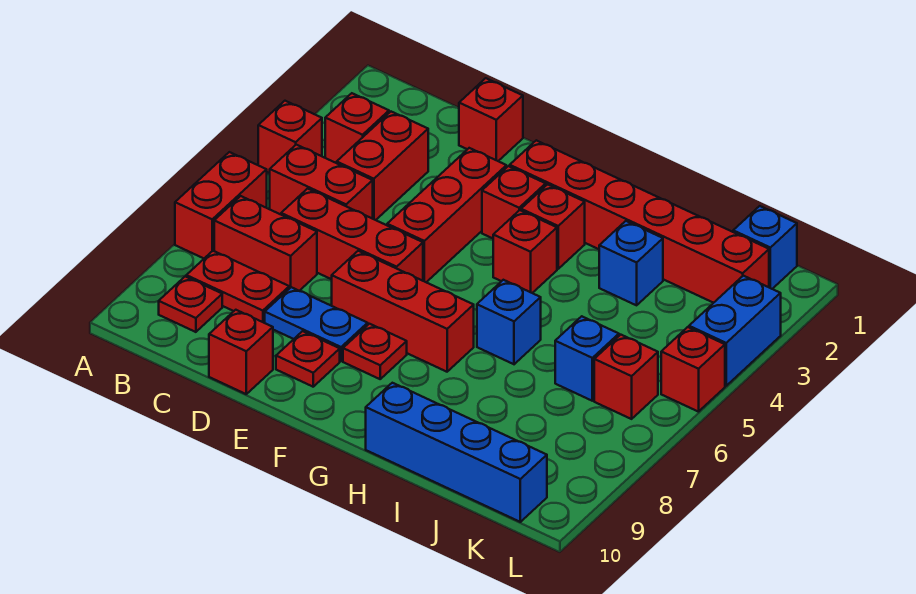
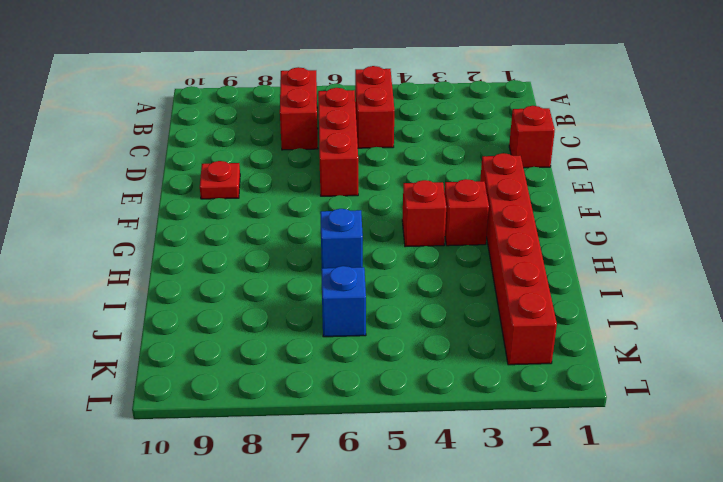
none -> red brick A4 level 1
none -> red brick A6:A7 level 1
none -> red brick B3 level 1

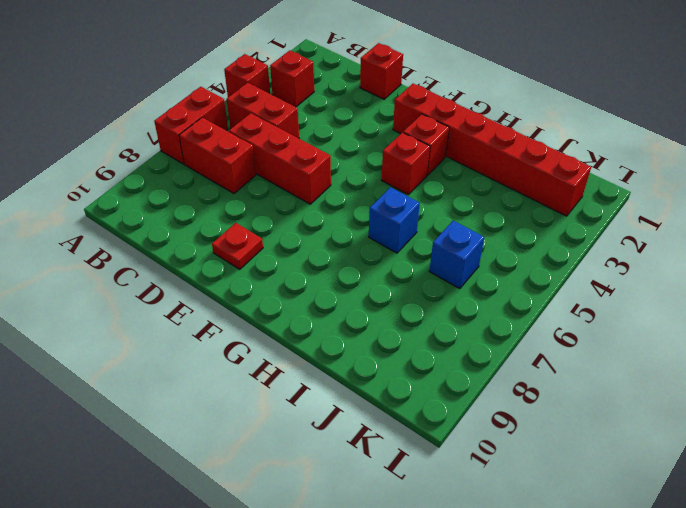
none -> red plate B8:C8 level 1
none -> red plate B9 level 1
none -> red brick C3:C4 level 1

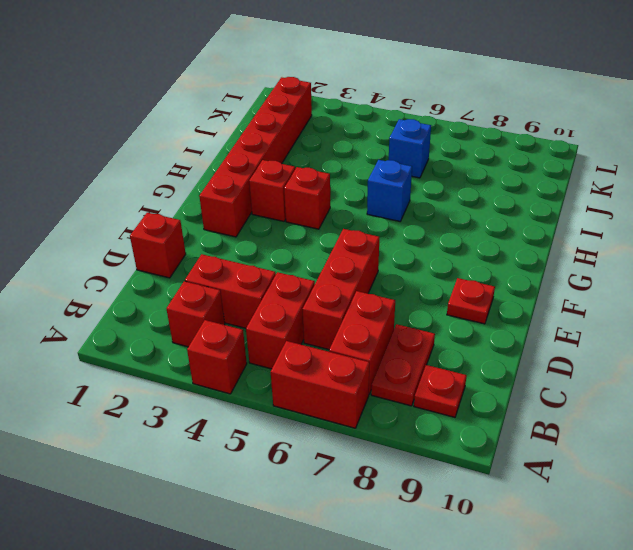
none -> blue plate D8:E8 level 1
none -> red brick D10 level 1
none -> red brick E3:E5 level 1

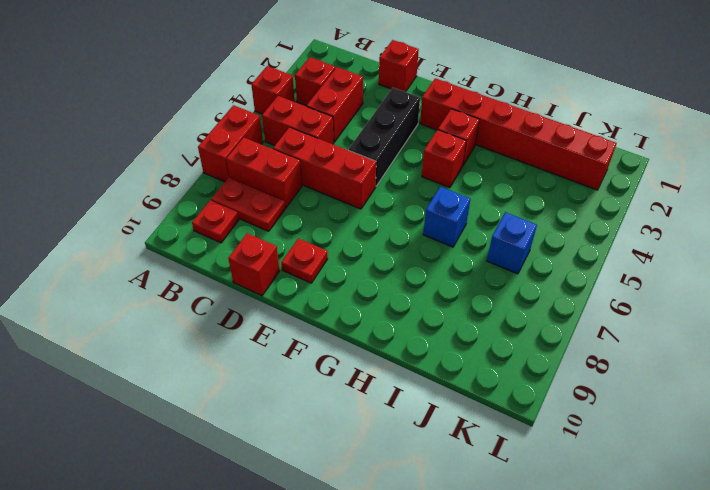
black brick E3:E5 level 1 -> red brick E3:E5 level 1
none -> blue plate D8:E8 level 1
none -> red brick E7:G7 level 1
none -> red brick F3 level 1

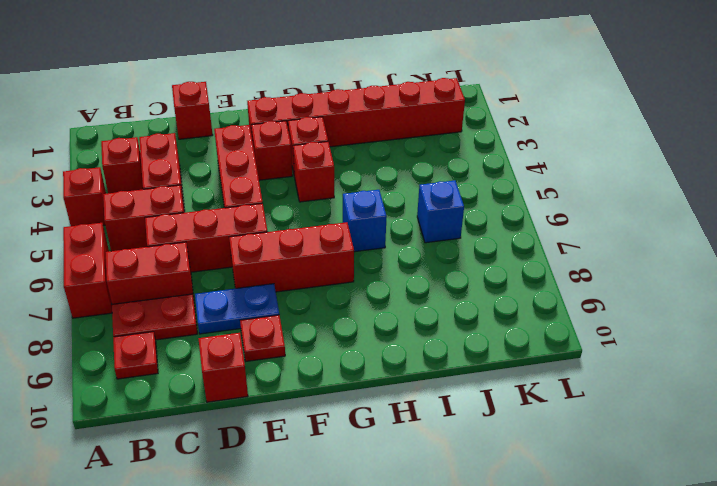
none -> red plate F8 level 1
none -> blue brick H10:K10 level 1
none -> blue brick I3 level 1

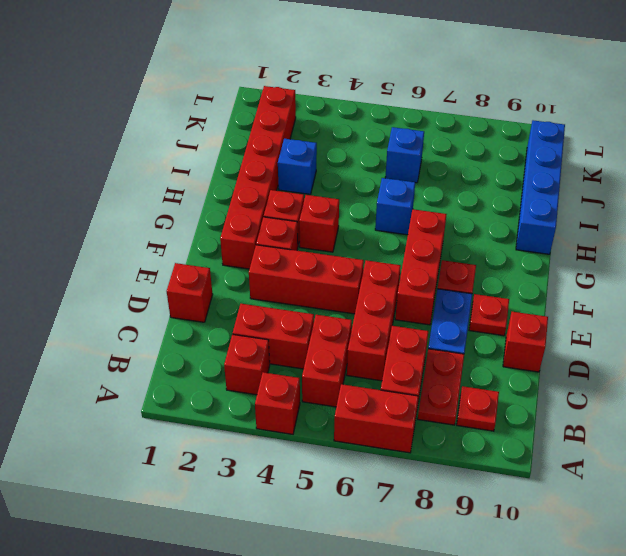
none -> blue brick K1 level 1
none -> red brick K6 level 1
none -> blue brick L3:L4 level 1

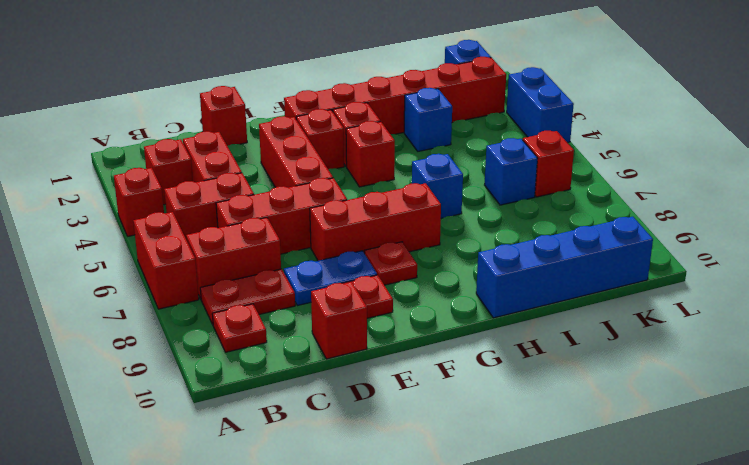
none -> red brick L5 level 1

